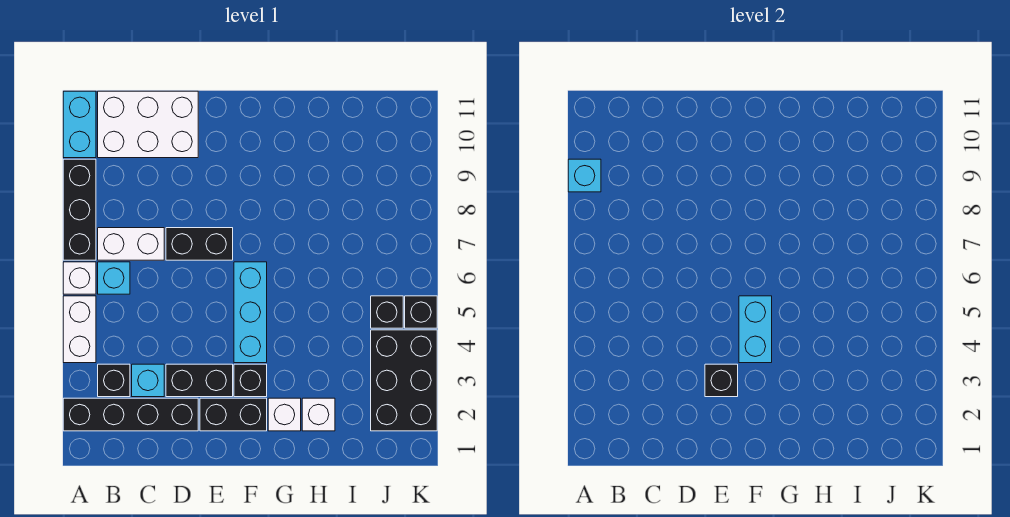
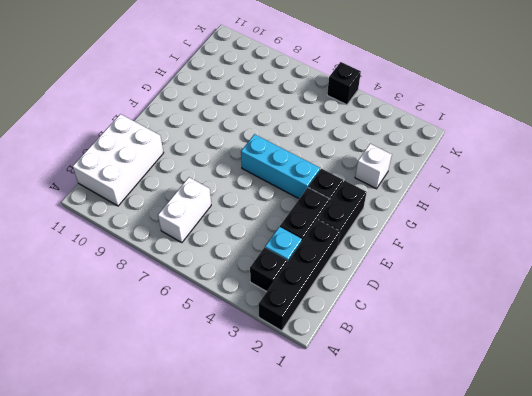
none -> white brick A4:A5 level 1
none -> white brick A6 level 1
none -> black brick A7:A9 level 1

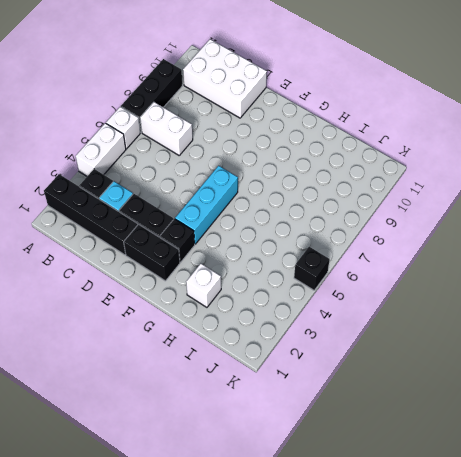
none -> cyan brick A10:A11 level 1
none -> cyan brick B6 level 1
none -> black brick D7:E7 level 1

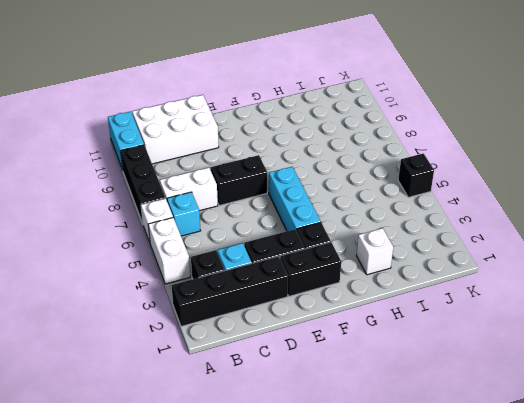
none -> white brick G2 level 1
none -> black brick J2:K4 level 1
none -> black brick J5 level 1

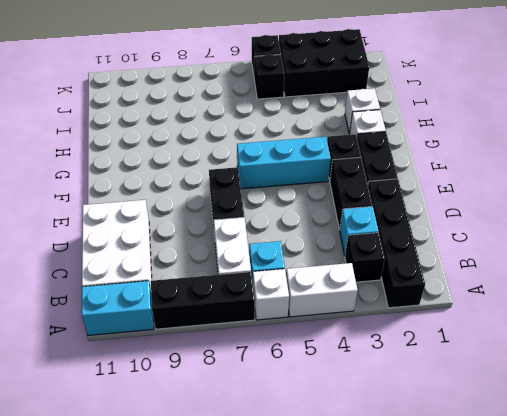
none -> cyan brick A9 level 2
none -> black brick E3 level 2
none -> cyan brick F4:F5 level 2

